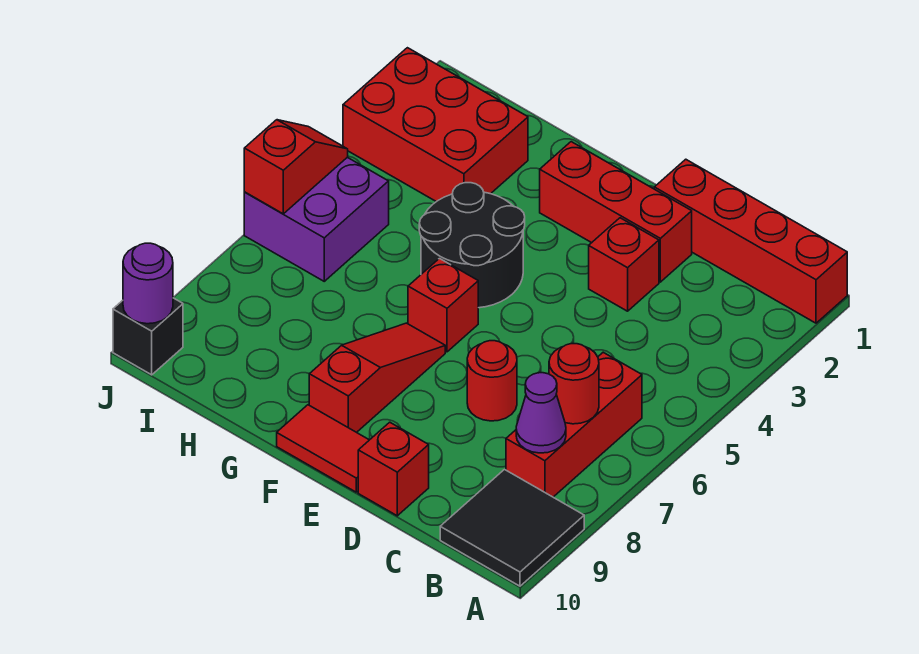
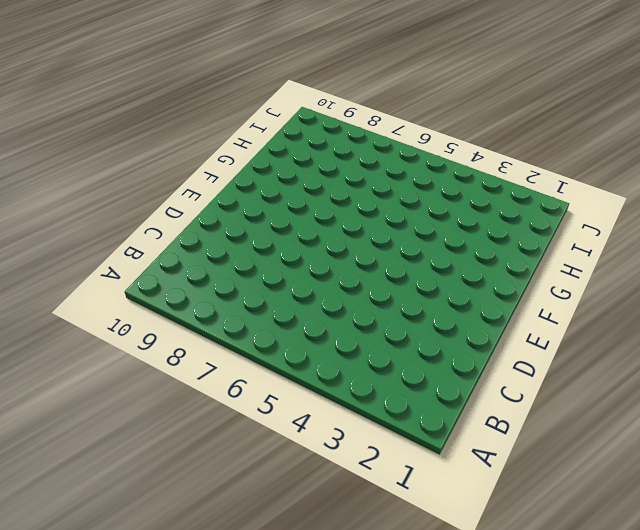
none -> red brick A1:D1 level 1
none -> black tile A9:B10 level 1
none -> red brick B6:B8 level 1

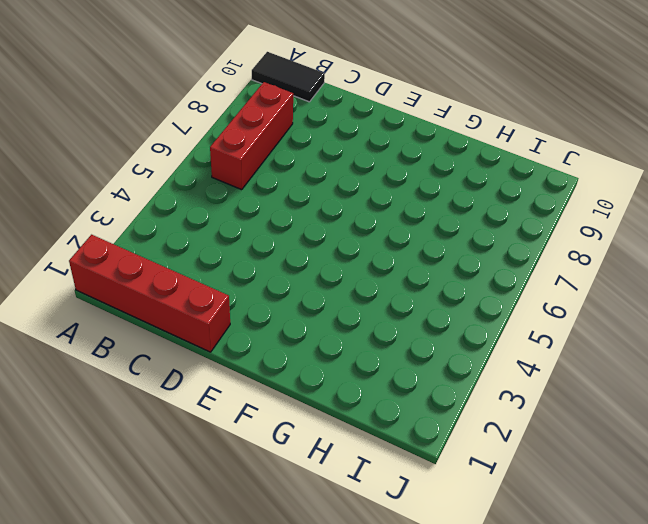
black tile A10:B10 level 1 -> black tile A9:B10 level 1
none -> red brick D2:F2 level 1
none -> red brick D3 level 1
none -> red round brick D7 level 1

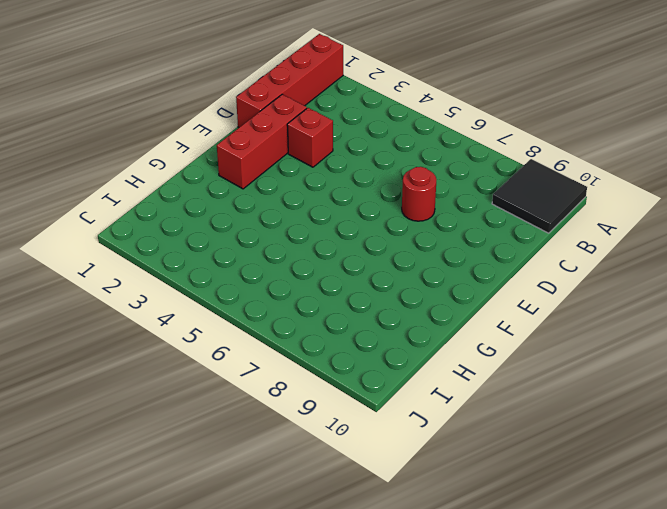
none -> red brick B6:B8 level 1
none -> red brick D10 level 1
none -> red tile E10:F10 level 1

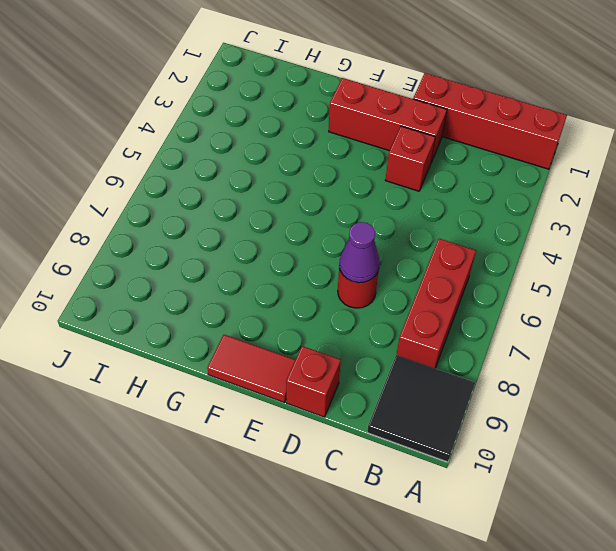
purple cone D7 level 2 -> purple cone B8 level 2
none -> black round brick F4:G5 level 1
none -> red brick F6 level 1
none -> red slope F7:F9 level 1 top 9

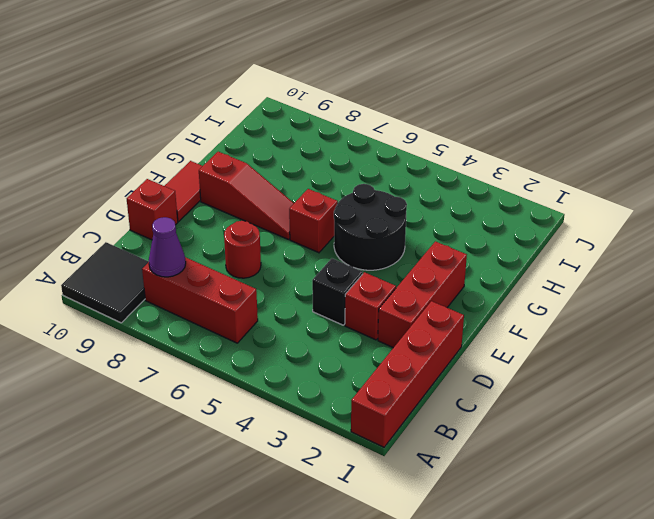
black brick D4 level 1 -> black brick J10 level 1
none -> red brick H2:J3 level 1
none -> purple brick I5:J6 level 1
none -> red round brick B7 level 2

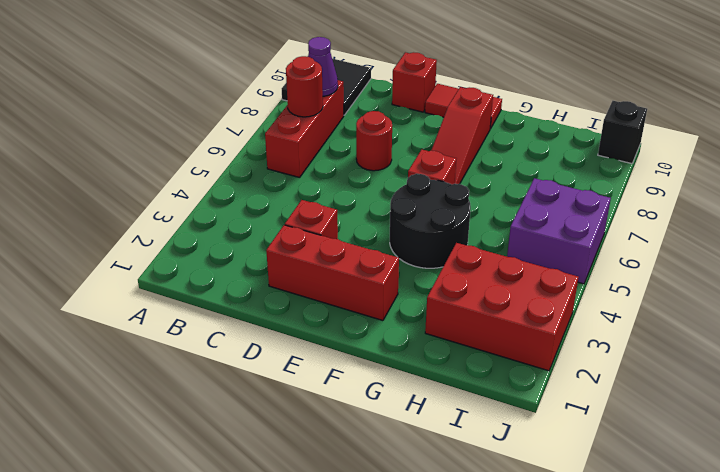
none -> red brick A1:D1 level 1
none -> red slope J5:J6 level 2 top 6
none -> purple round brick J10 level 2

